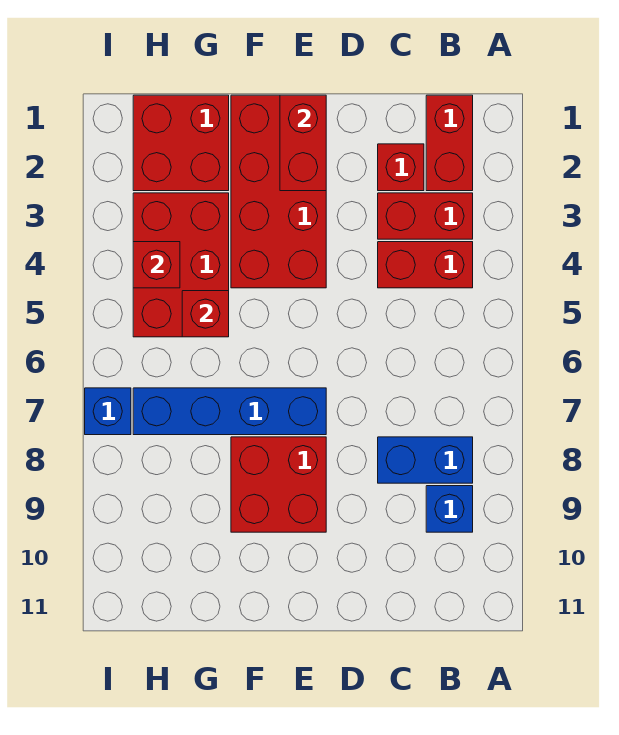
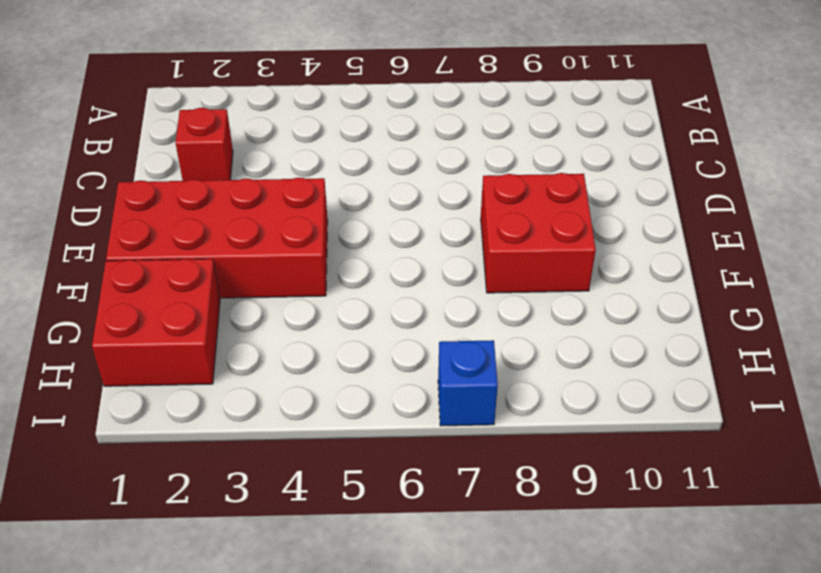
none -> red brick B1:B2 level 1
none -> red brick B3:C3 level 1
none -> red brick B4:C4 level 1

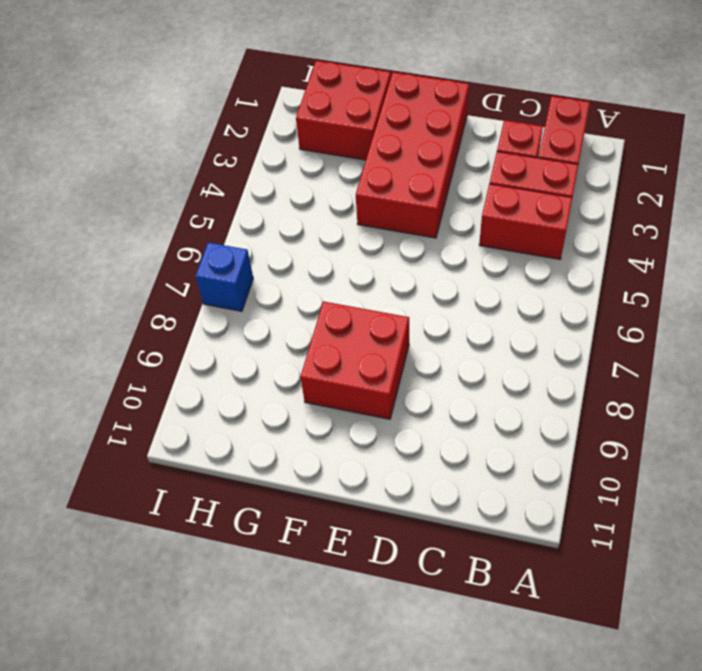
none -> blue brick B8:C8 level 1
none -> blue brick B9 level 1
none -> blue brick E7:H7 level 1

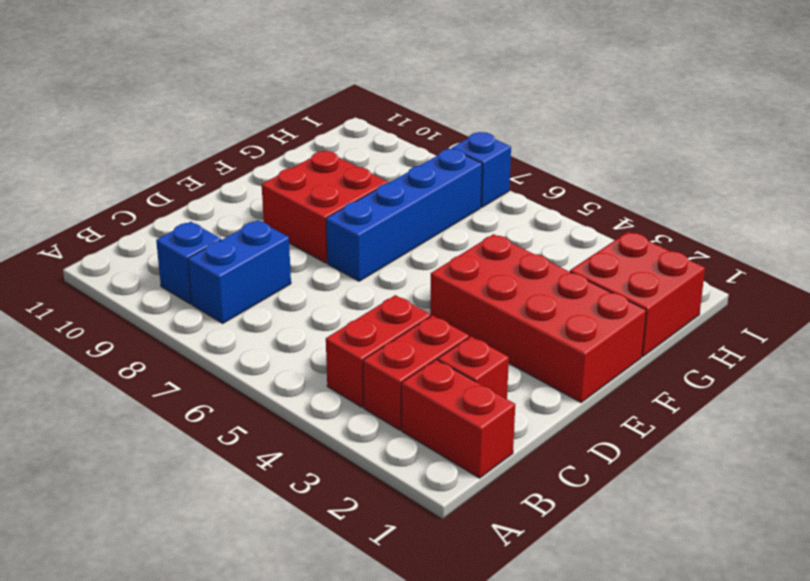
none -> red brick G3:H5 level 1
none -> red brick E1:E2 level 2
none -> red brick G5 level 2

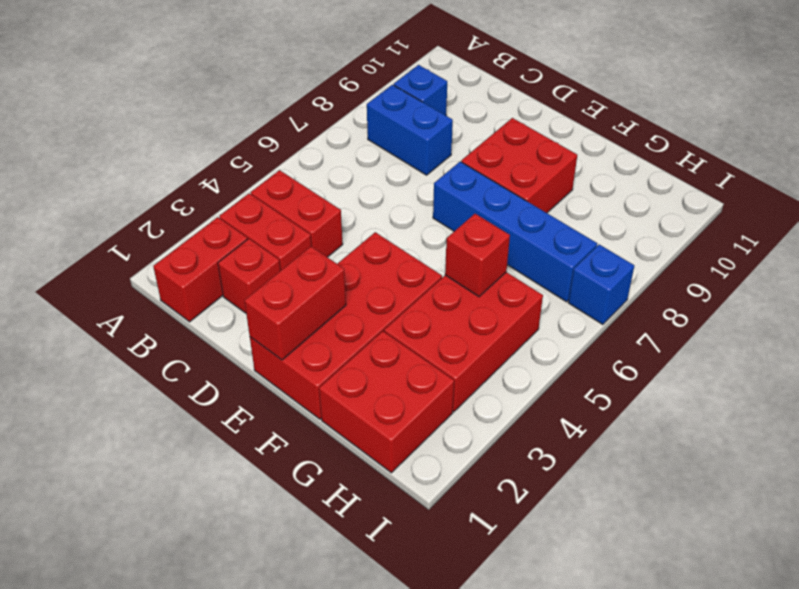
none -> red brick H4 level 2

